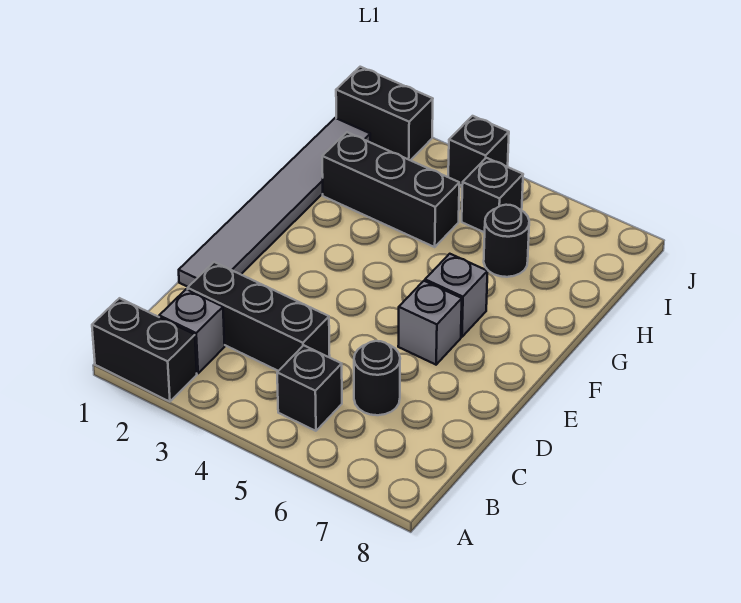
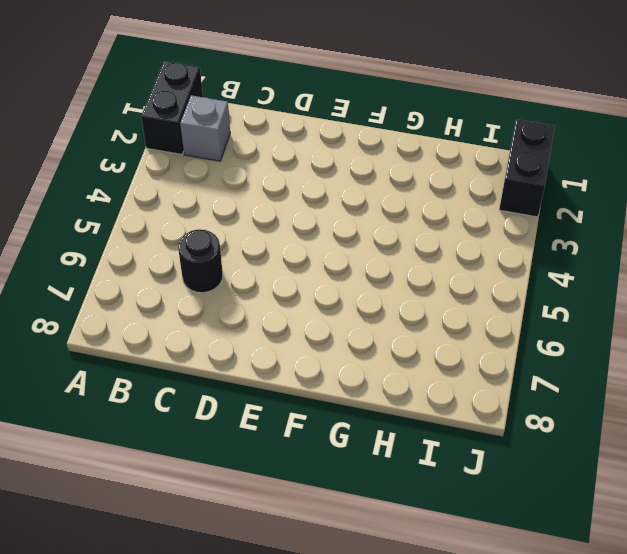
none -> black brick B5 level 1
none -> black brick C2:C4 level 1
none -> grey tile D1:I1 level 1

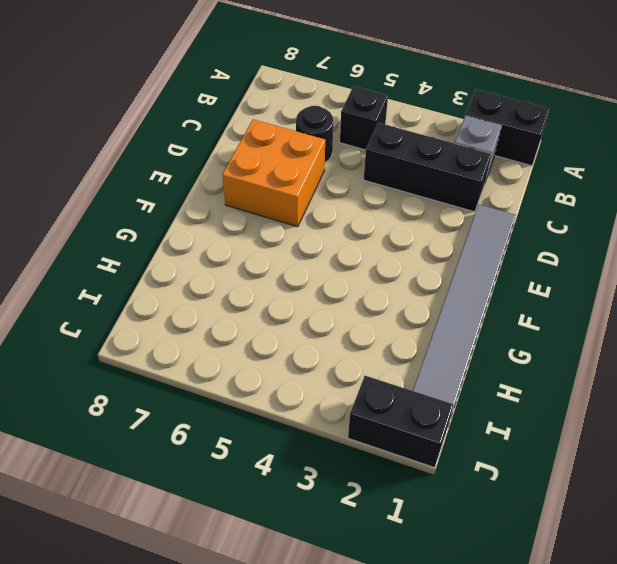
orange brick D6:E7 level 1 -> grey brick E6 level 1
none -> grey brick F6 level 1
none -> black brick H2:H4 level 1
none -> black round brick H6 level 1

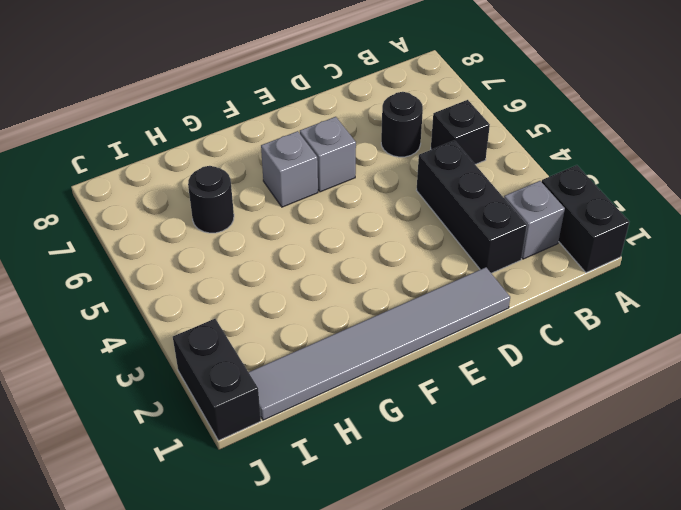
none -> black brick H2:H4 level 1
none -> black brick I5 level 1
none -> black brick J4 level 1

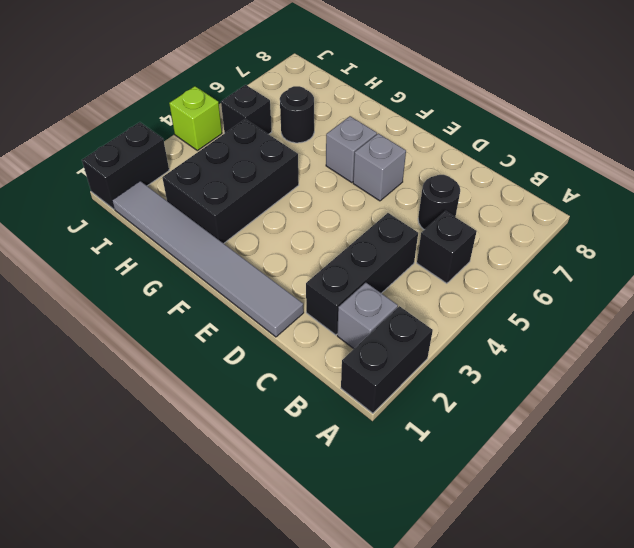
black brick G2:H4 level 1 -> black brick H2:H4 level 1
lime brick J4 level 1 -> black brick J4 level 1

